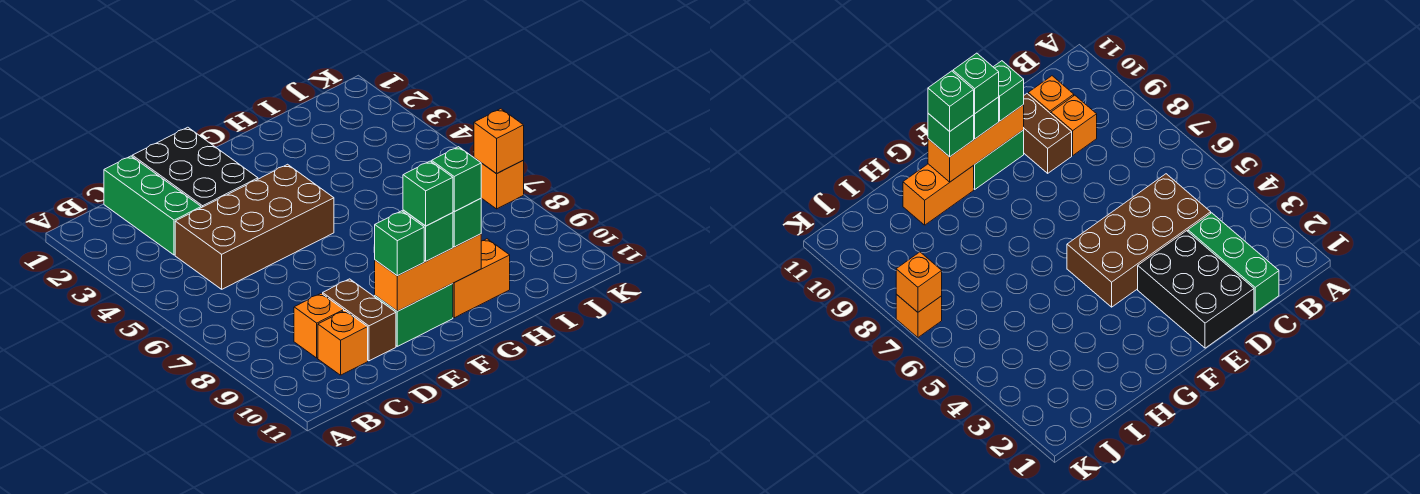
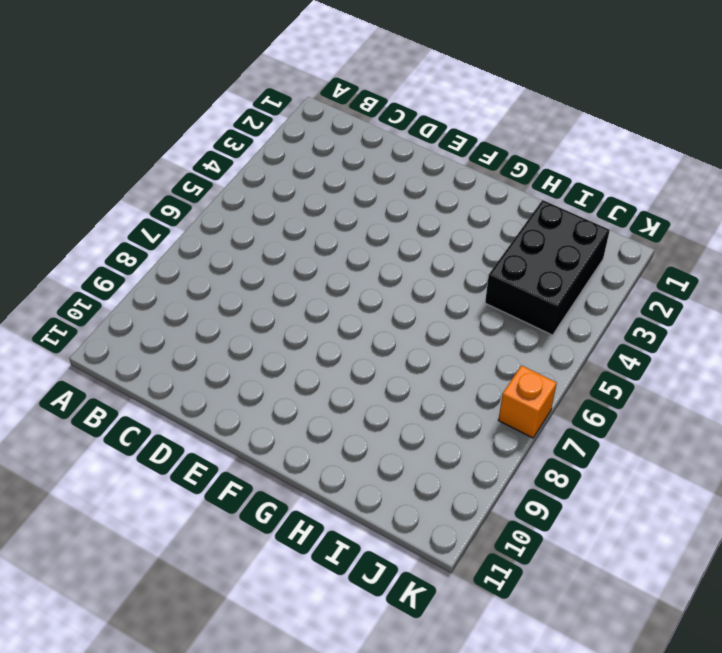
black brick I2:J4 level 1 -> black brick D1:E3 level 1
none -> green brick C1:C3 level 1
none -> brown brick C4:F5 level 1
none -> orange brick C9 level 1

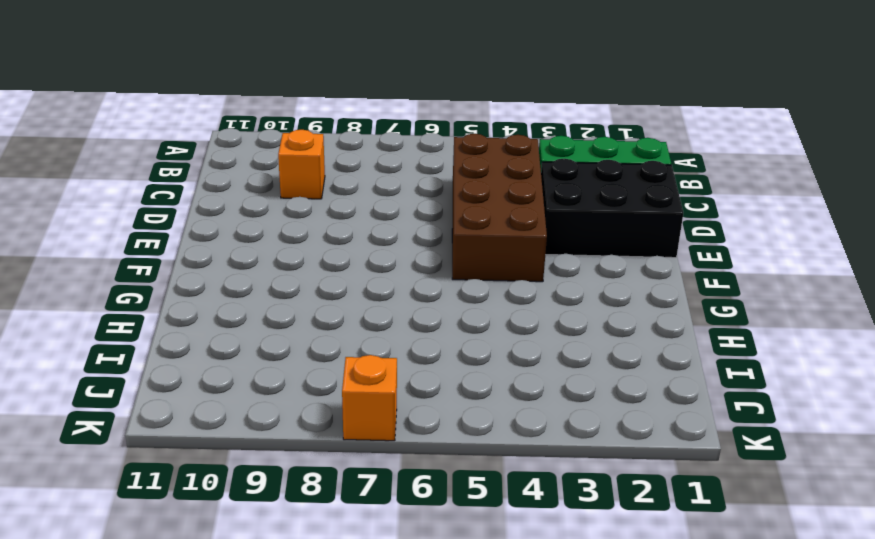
none -> orange brick C10 level 1
none -> brown brick D9:D10 level 1
none -> green brick E10:F10 level 1

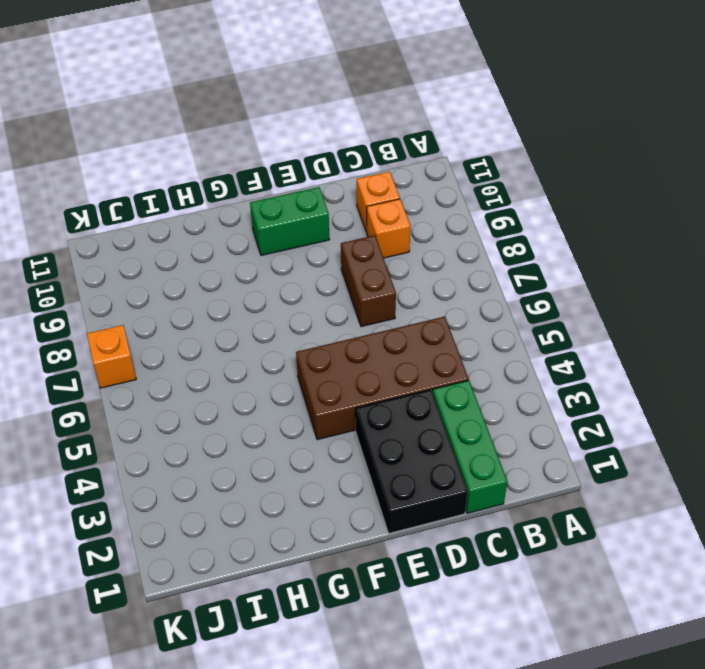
brown brick D7:D8 level 1 -> brown brick D9:D10 level 1
none -> orange brick G10:H10 level 1
none -> orange brick E10:G10 level 2
none -> orange brick K7 level 2

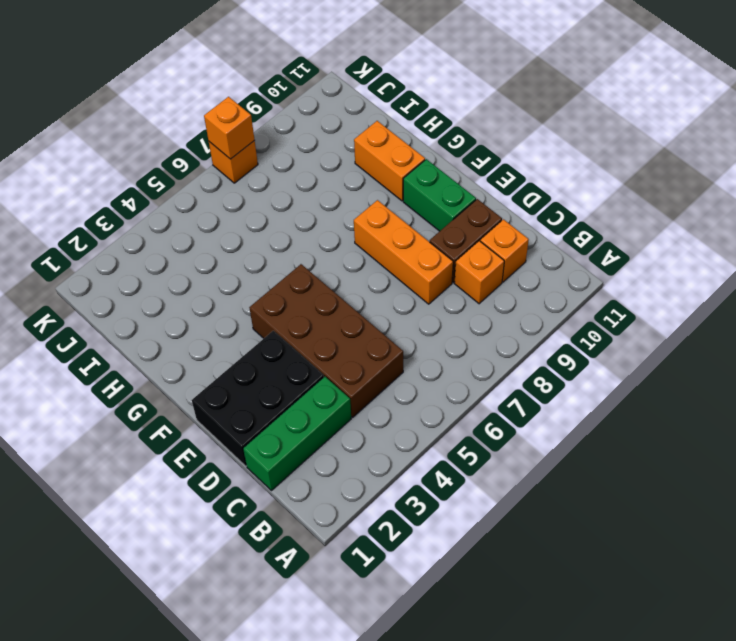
orange brick D8:F8 level 1 -> orange brick E10:G10 level 2
none -> green brick E10 level 3
none -> green brick F10 level 3
none -> green brick G10 level 3

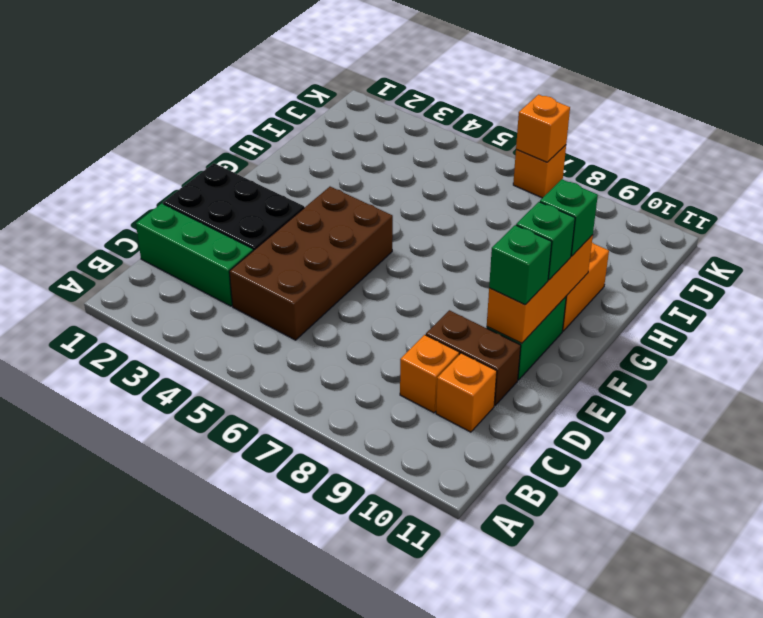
none -> green brick F10 level 4
none -> green brick G10 level 4

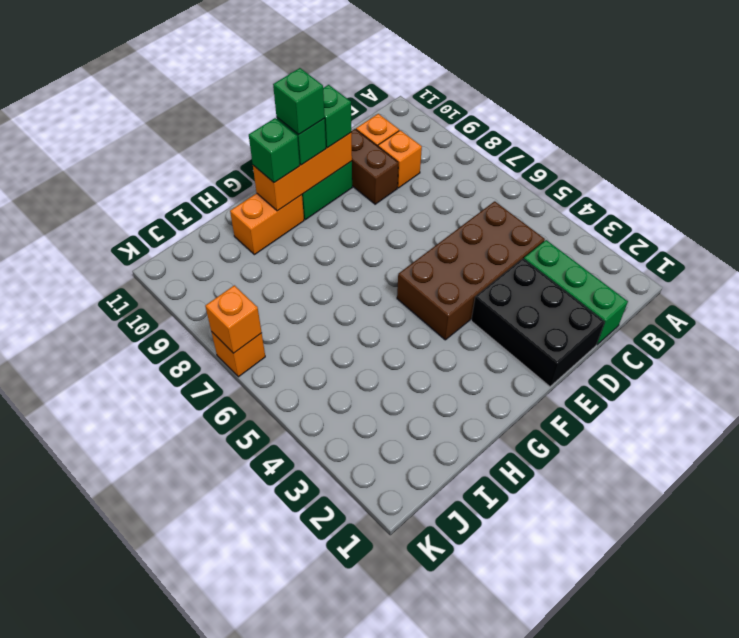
none -> green brick G10 level 4

